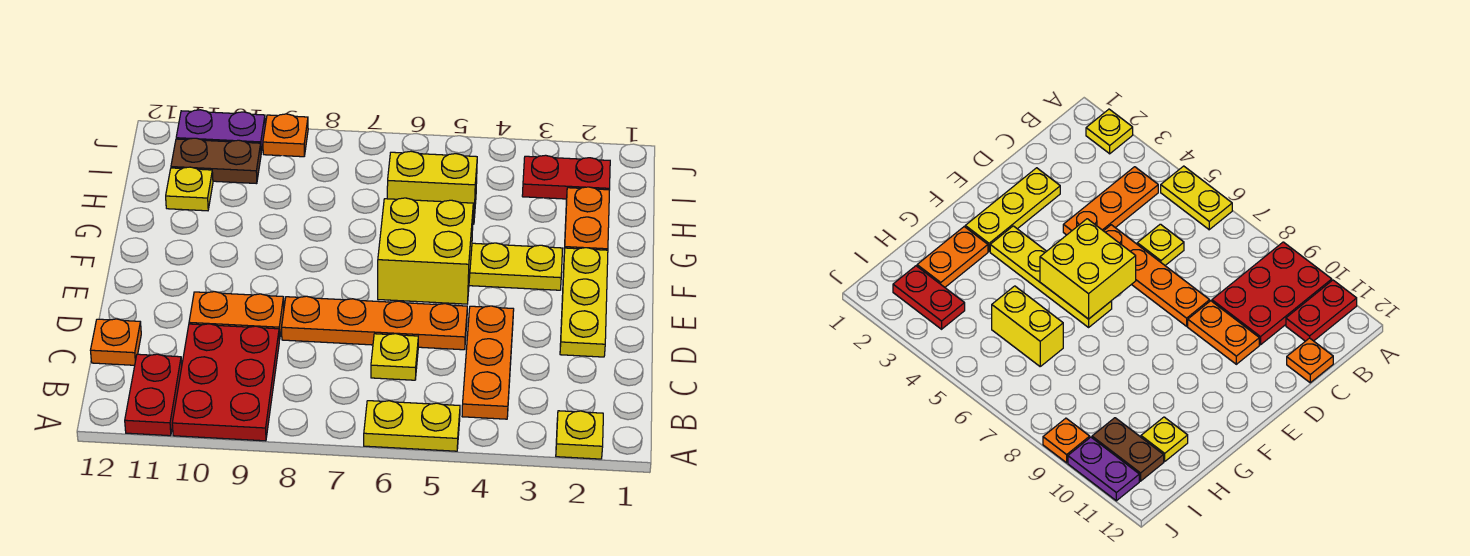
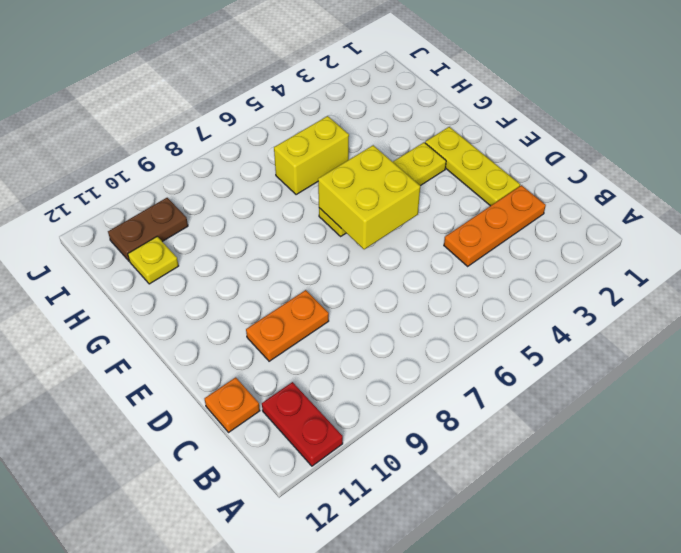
orange plate C2:C4 level 1 -> orange plate B4:D4 level 1
none -> yellow plate A2 level 1
none -> yellow plate A5:A6 level 1
none -> red plate A9:C10 level 1

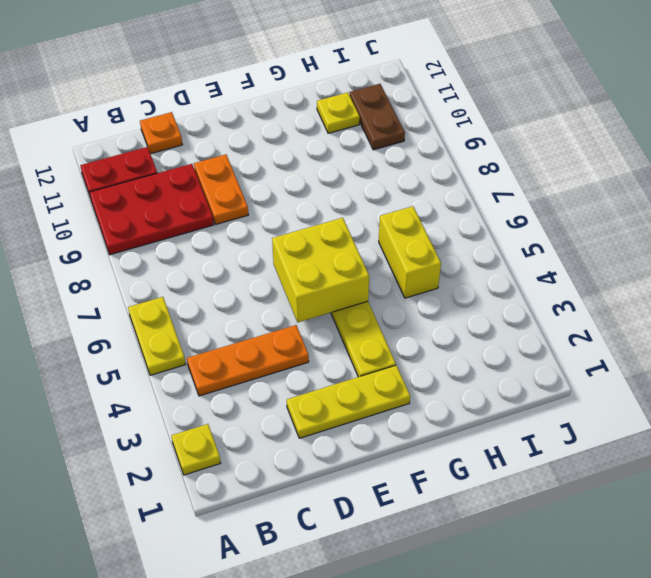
none -> yellow plate C6 level 1
none -> orange plate D5:D8 level 1
none -> orange plate G2:H2 level 1

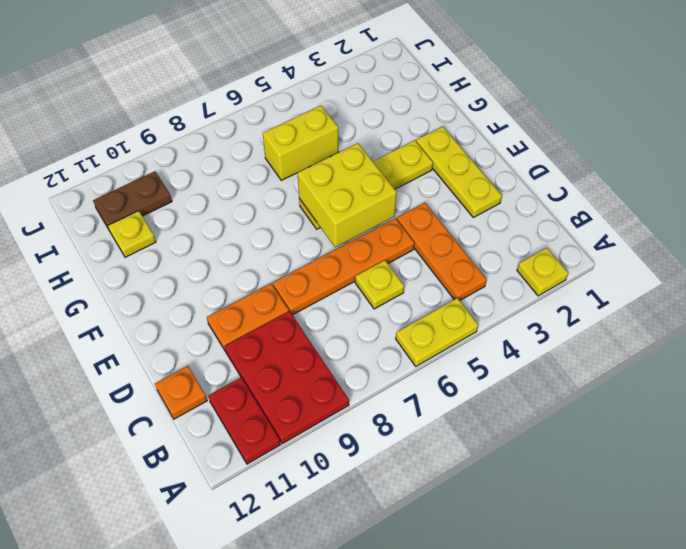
none -> orange plate G2:H2 level 1
none -> red plate I2:I3 level 1
none -> orange plate J9 level 1

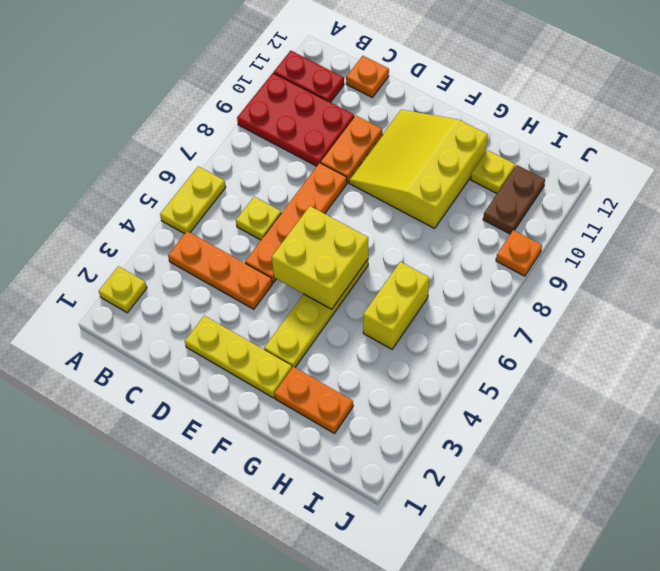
yellow slope E9:G11 level 1 top G -> none
none -> red plate I2:I3 level 1
none -> purple plate J10:J11 level 1

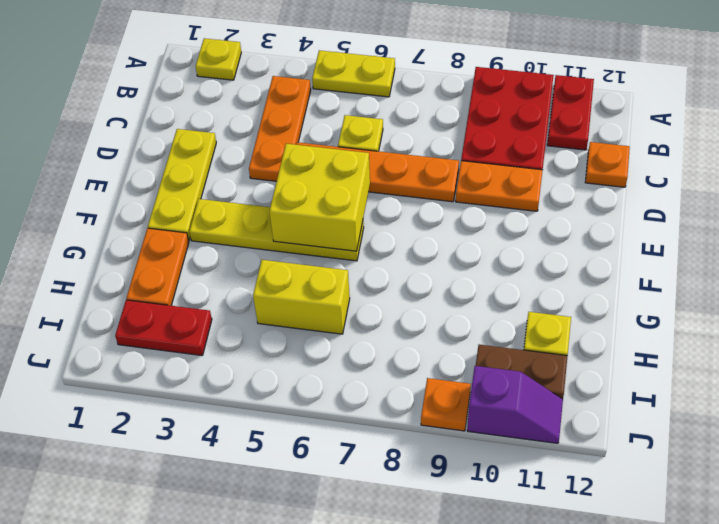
purple slope J10:J11 level 1 top 10 -> purple plate J10:J11 level 1

